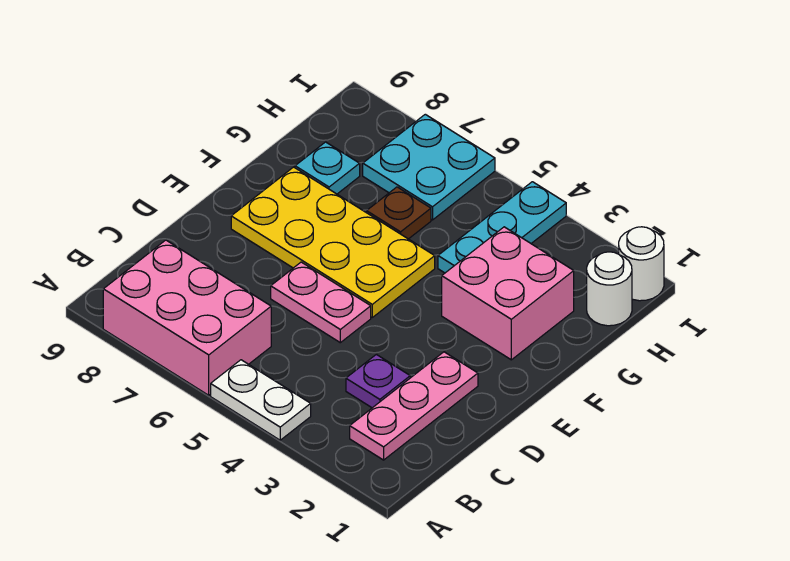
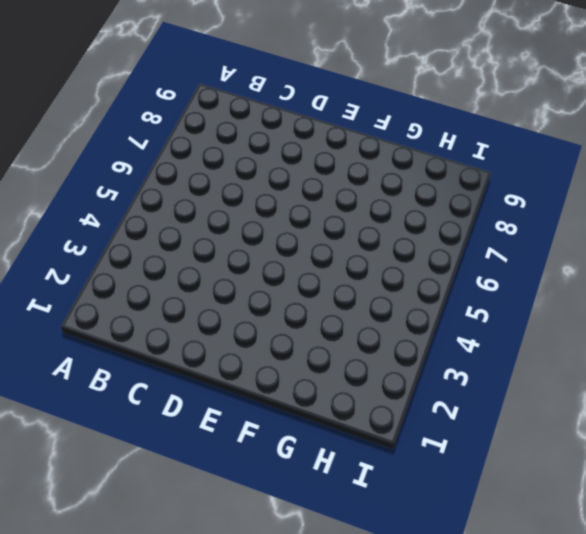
none -> white plate A4:A5 level 1
none -> pink brick A6:B8 level 1
none -> pink plate B2:D2 level 1

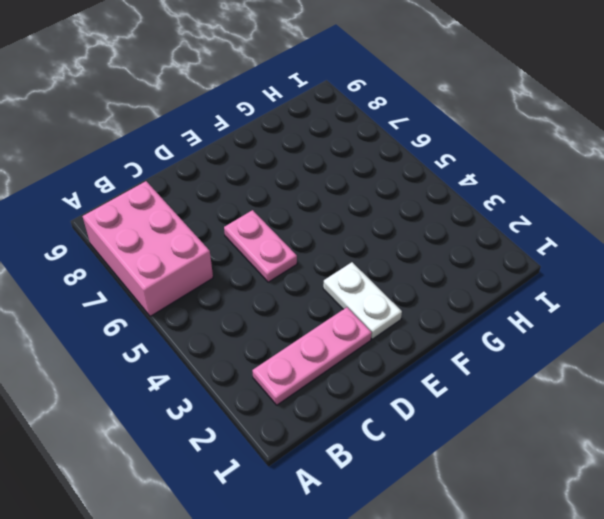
white plate E2:E3 level 1 -> white plate A4:A5 level 1
none -> purple plate C3 level 1
none -> yellow plate E5:F8 level 1
none -> pink brick F2:G3 level 1

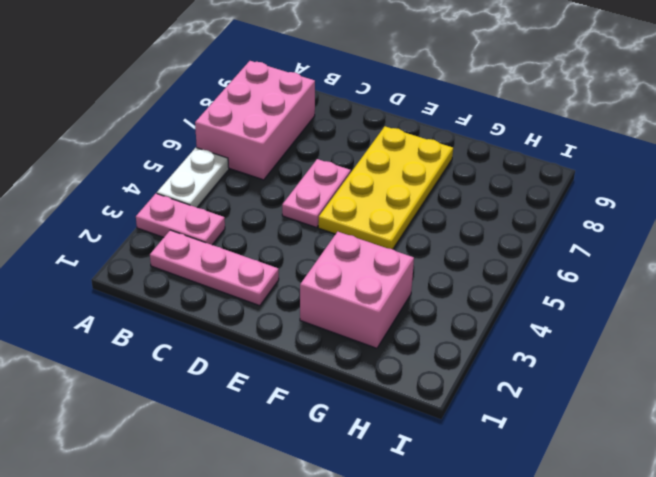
pink plate A3:B3 level 1 -> none
none -> purple plate C3 level 1
none -> cyan plate G4:I4 level 1
none -> brown plate G6 level 1

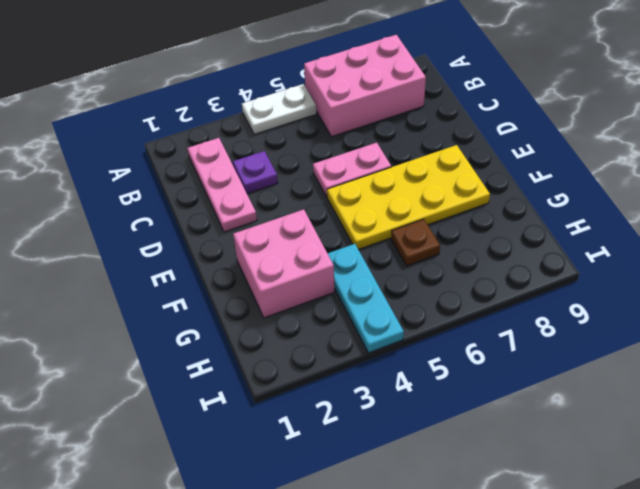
none -> cyan plate G8 level 1
none -> white round brick H1 level 1
none -> cyan plate H6:I7 level 1

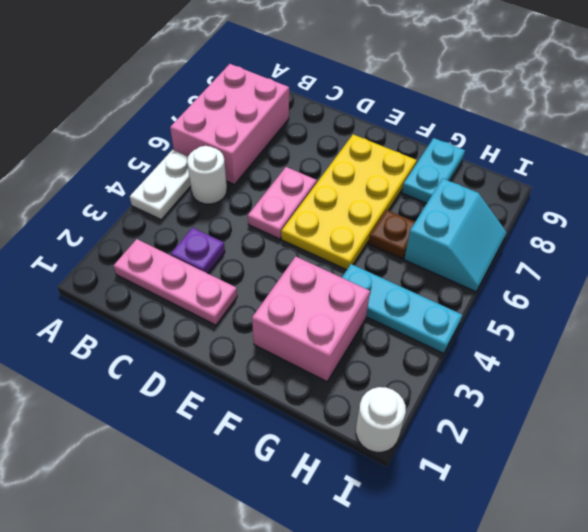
white round brick B5 level 1 -> white round brick H1 level 1
cyan plate G8:G9 level 1 -> cyan plate G8 level 1
cyan slope H6:I7 level 1 top H -> cyan plate H6:I7 level 1

